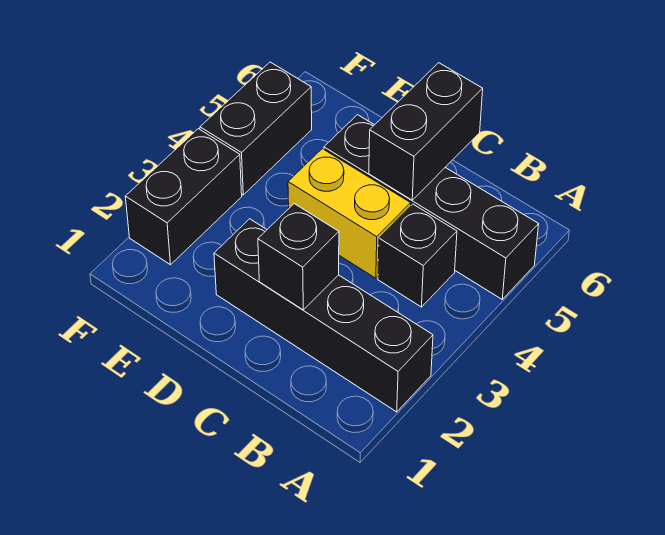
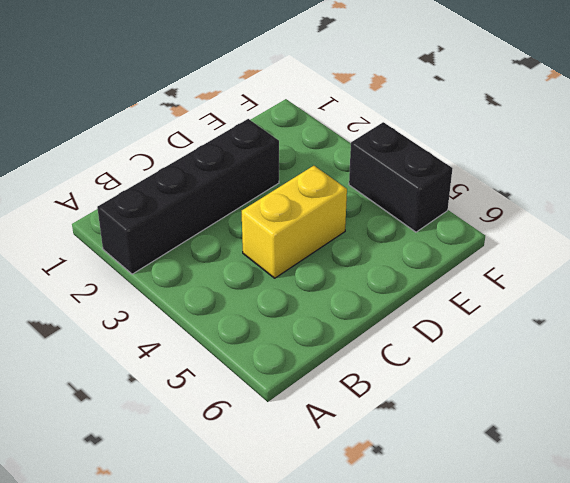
none -> black brick A5:D5 level 1
none -> black brick B4 level 1

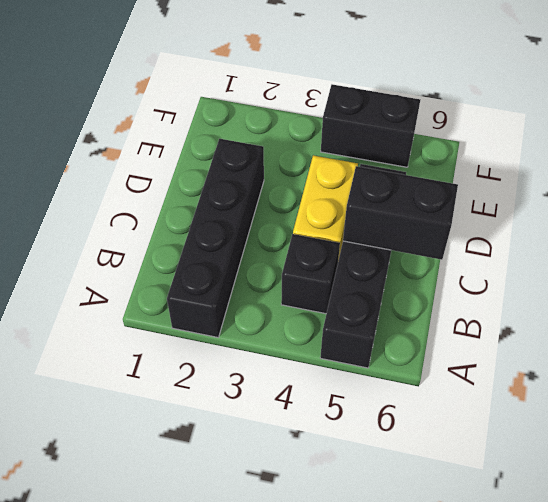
none -> black brick F2:F3 level 1
none -> black brick C2 level 2

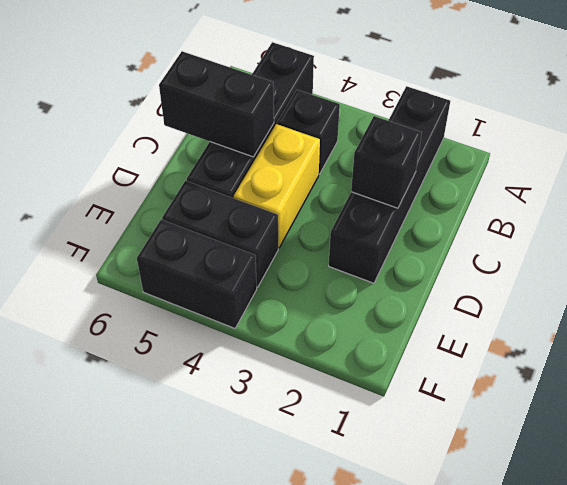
black brick E4:E5 level 1 -> black brick F2:F3 level 1

